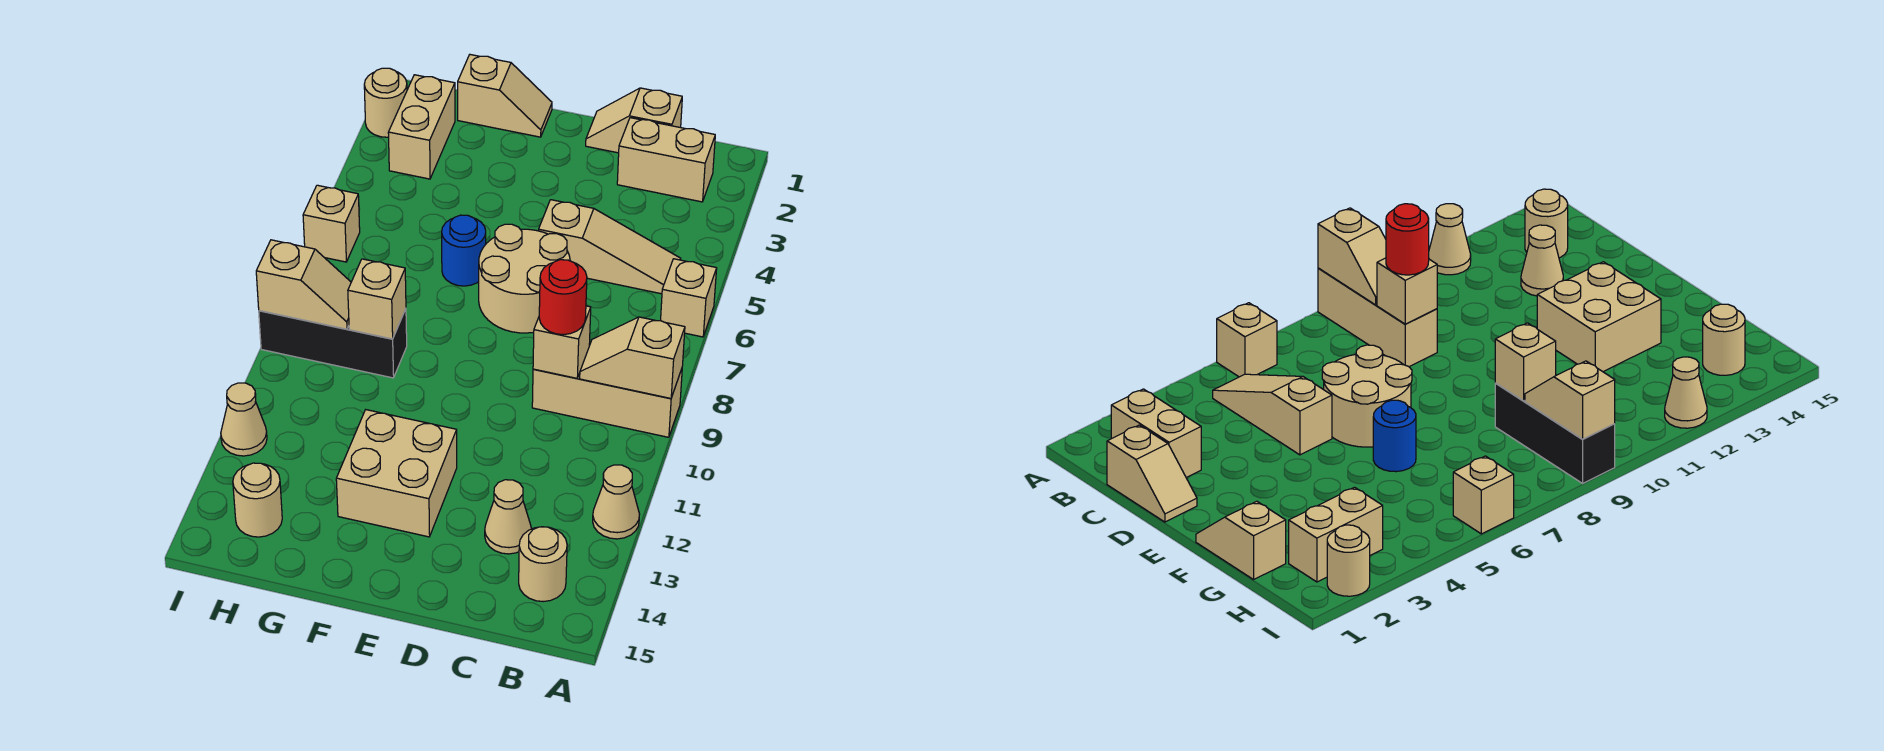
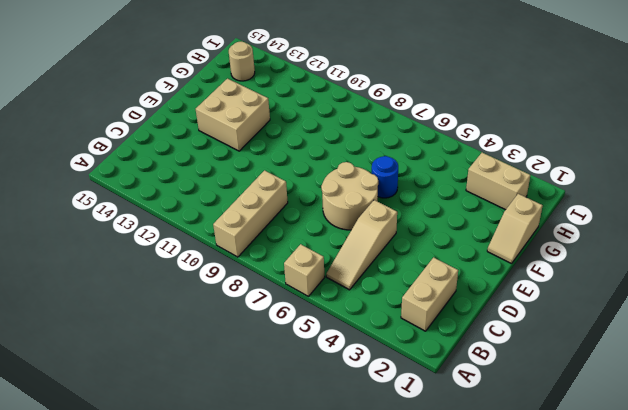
none -> tan cone A12 level 1
none -> tan round brick B14 level 1
none -> tan slope C1:D1 level 1 top C

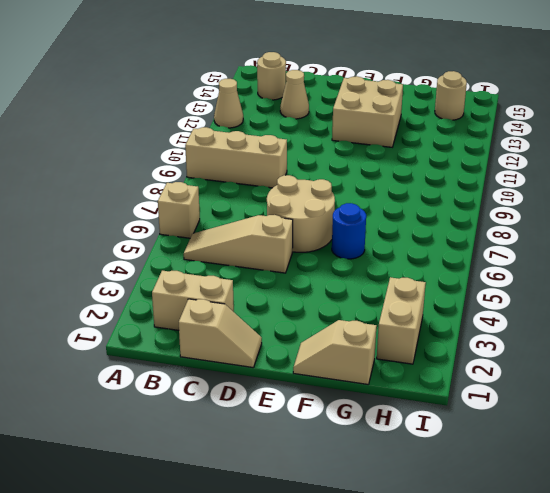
none -> black brick G9:I9 level 1
none -> tan round brick I2 level 1
none -> tan brick I6 level 1

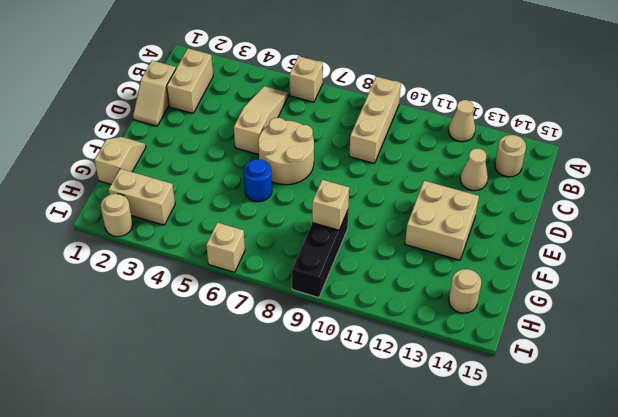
none -> tan cone I12 level 1
none -> tan slope A9:B9 level 2 top A
none -> tan brick C9 level 2

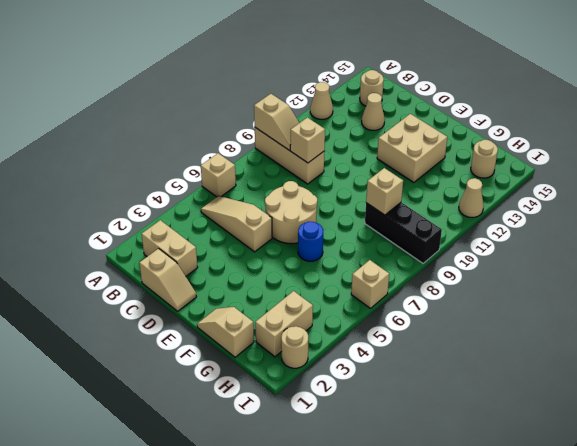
none -> tan slope H9:I9 level 2 top I
none -> red round brick C9 level 3

